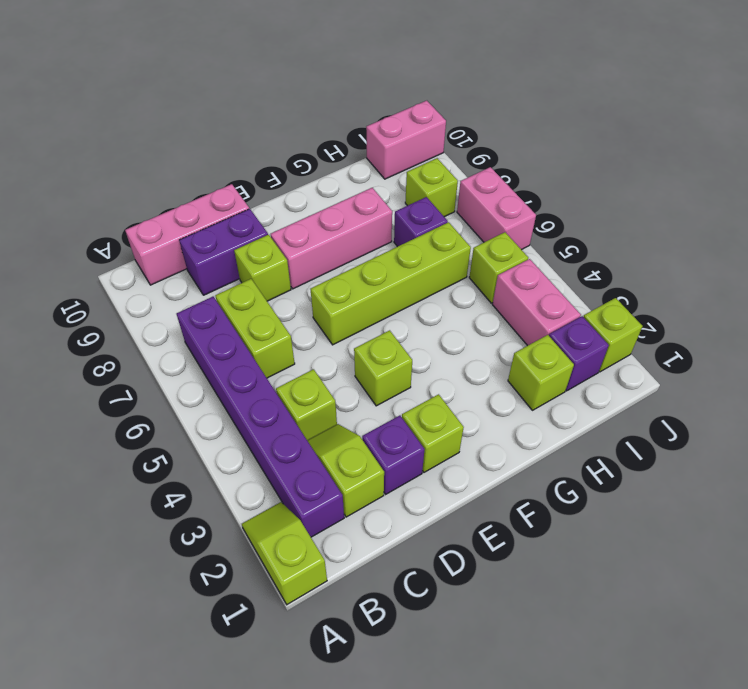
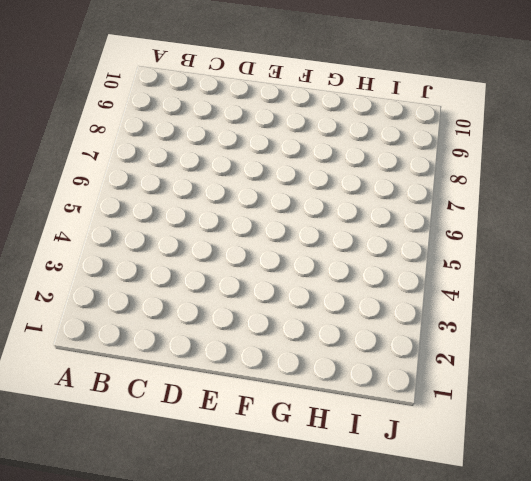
none -> lime slope A1:A2 level 1 top 1
none -> purple brick B2:B7 level 1
none -> pink brick B10:D10 level 1

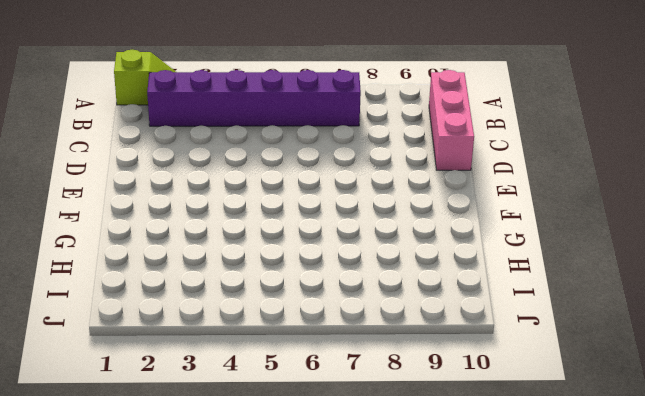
none -> lime slope C2:C3 level 1 top 2
none -> lime brick C4 level 1
none -> lime brick C6:C7 level 1

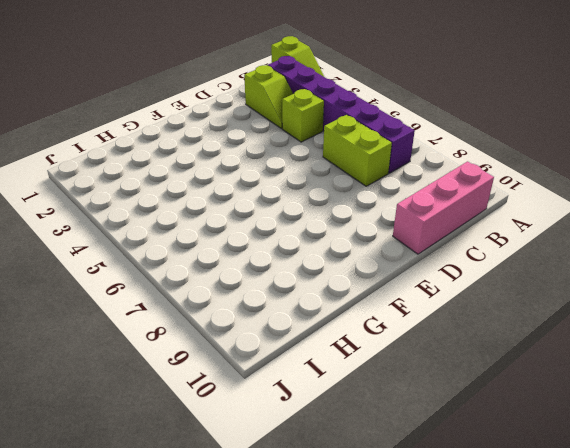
none -> purple brick C9:D9 level 1
none -> purple brick D2 level 1
none -> lime brick D8 level 1

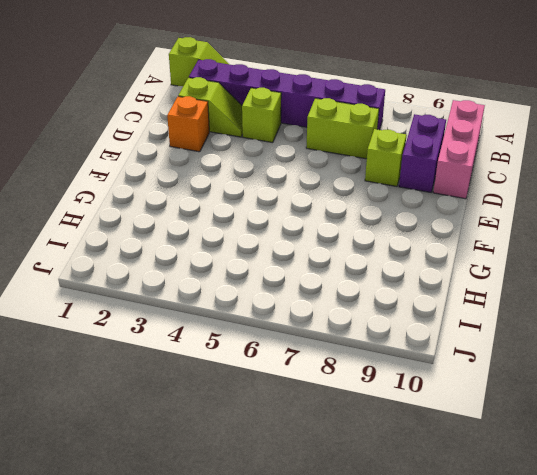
orange brick D2 level 1 -> purple brick D2 level 1
none -> lime brick E2 level 1
none -> lime brick E4 level 1
none -> lime brick E6:H6 level 1

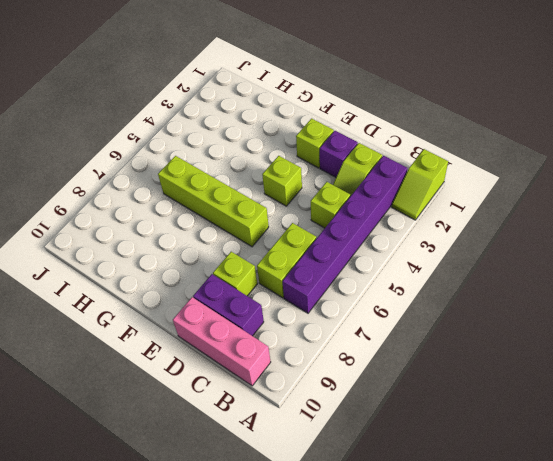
none -> pink brick E8:G8 level 1
none -> lime brick H2 level 1
none -> purple brick H7 level 1

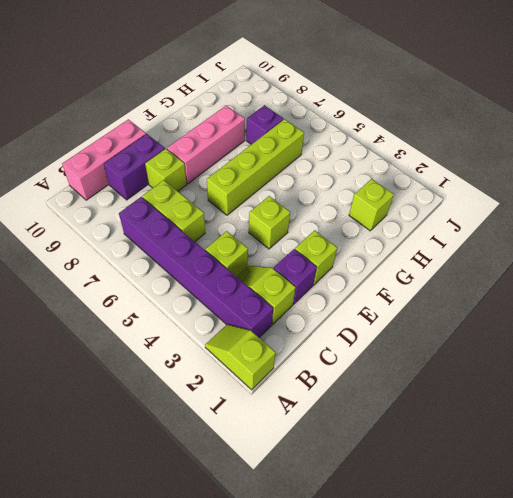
none -> purple brick I2 level 1
none -> pink brick I3:I4 level 1
none -> lime brick I5 level 1

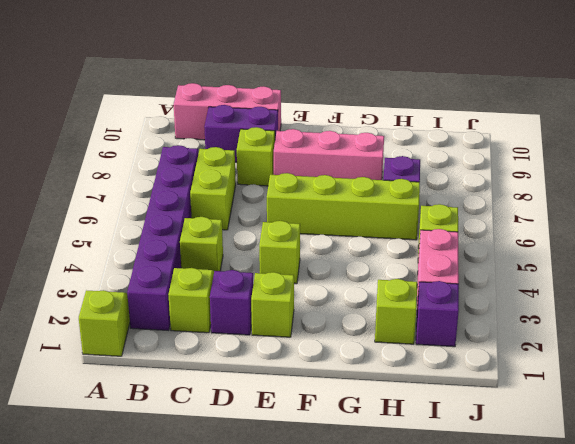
none -> lime brick I8 level 1
none -> pink brick I10:J10 level 1
none -> lime brick J2 level 1

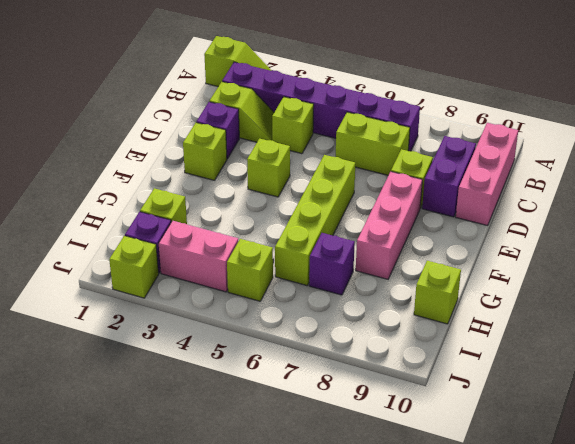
lime brick H10 level 1 -> lime brick I8 level 1
none -> pink brick I10:J10 level 1
none -> pink brick J6:J7 level 1

